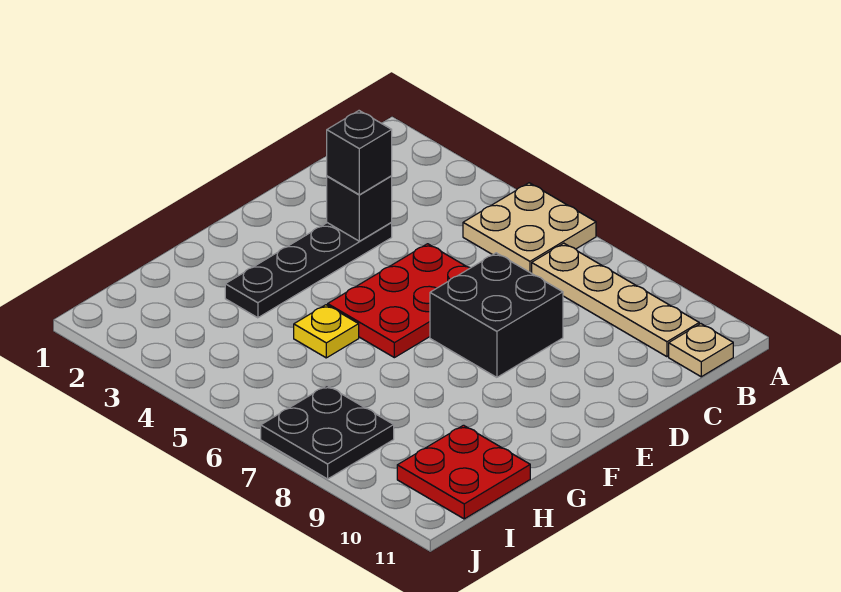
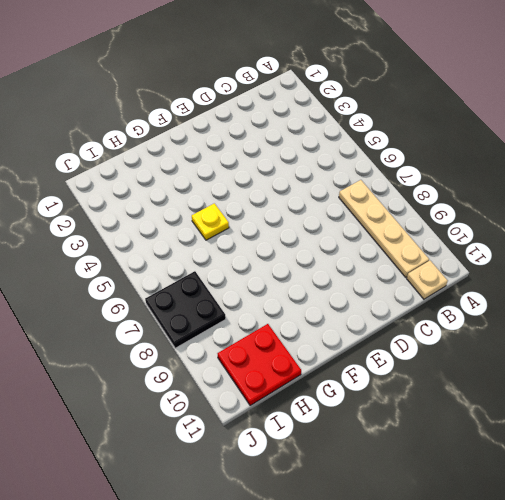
none -> tan plate A5:B6 level 1
none -> black plate D3:G3 level 1

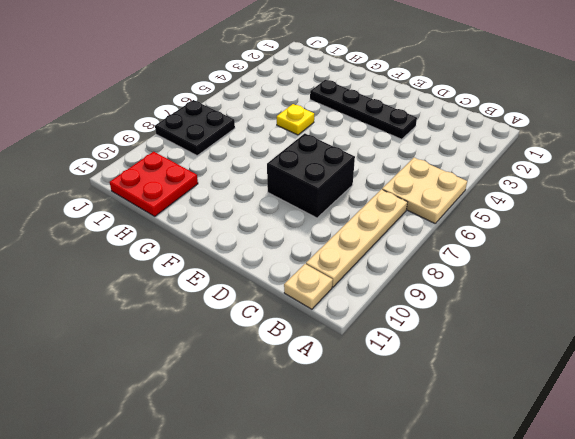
none -> red plate D5:F6 level 1
none -> black brick D3 level 2

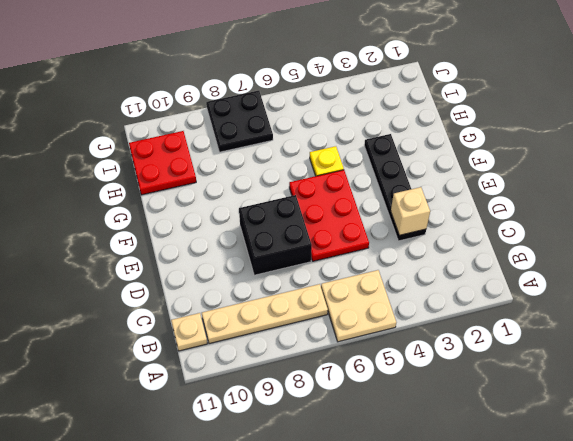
tan brick D3 level 2 -> black brick D3 level 2
none -> black brick D3 level 3

